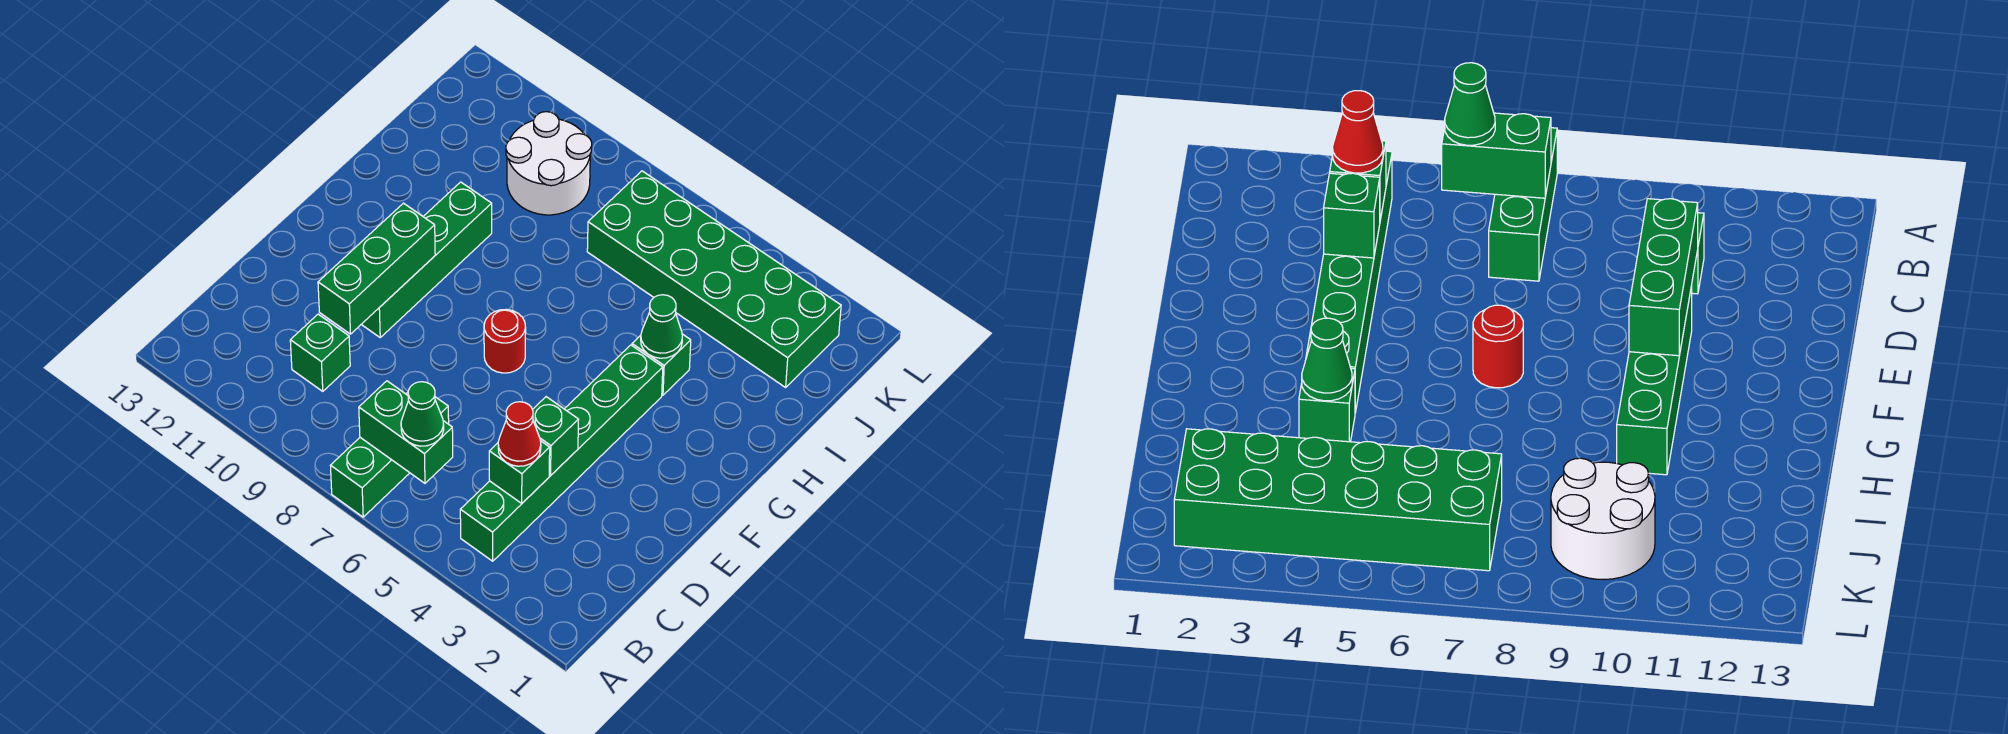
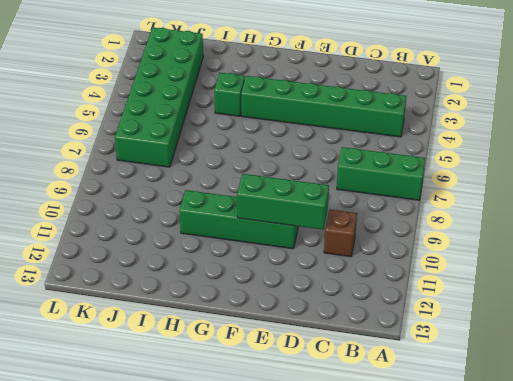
brown brick C10 level 1 -> green brick C10 level 1
none -> red round brick F7 level 1
none -> white round brick J9:K10 level 1
none -> green brick B6:B7 level 2

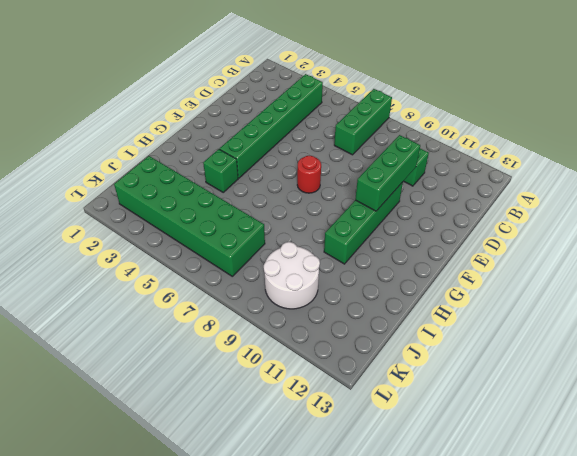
none -> green brick B6:B7 level 2
none -> green brick C4 level 2
none -> green brick D4 level 2

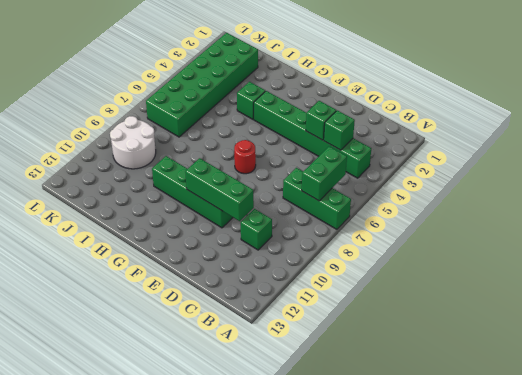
none -> green cone H4 level 2
none -> green cone B6 level 3
none -> red cone C4 level 3

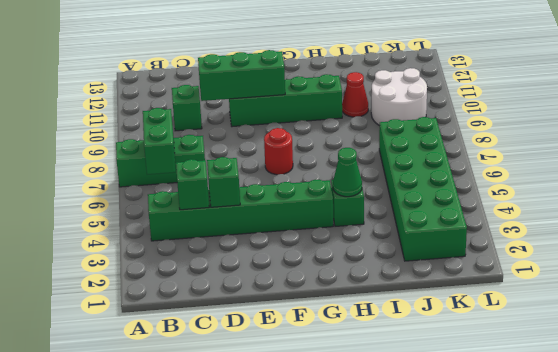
red cone I10 level 1 -> red cone C4 level 3
none -> green cone B6 level 3

